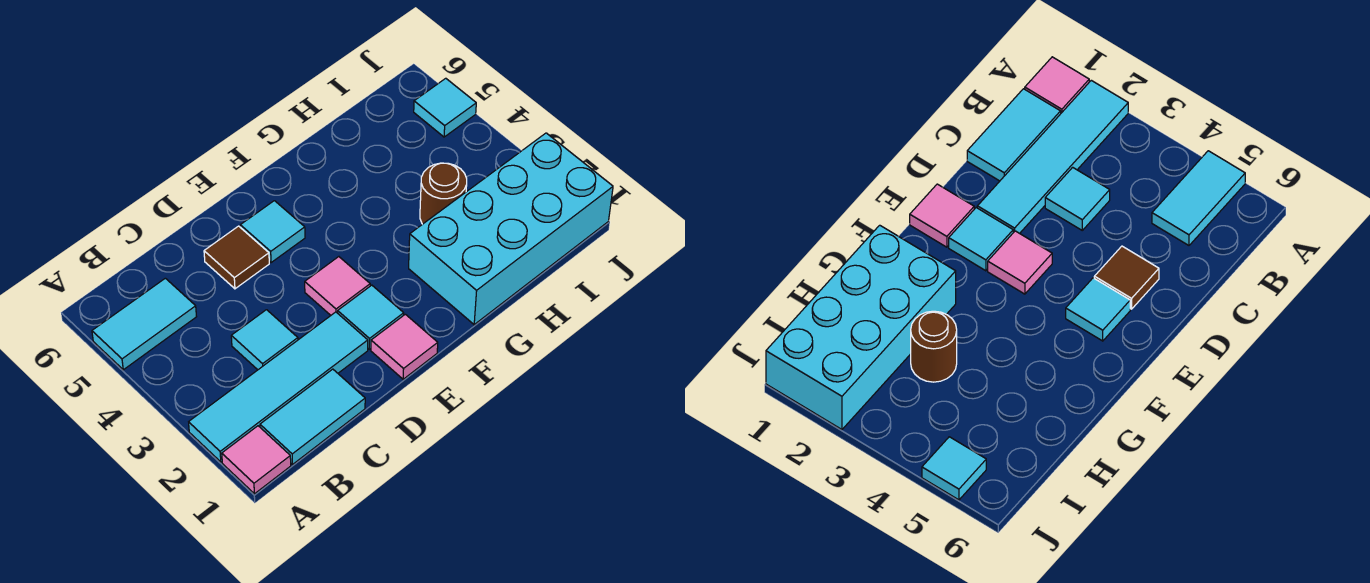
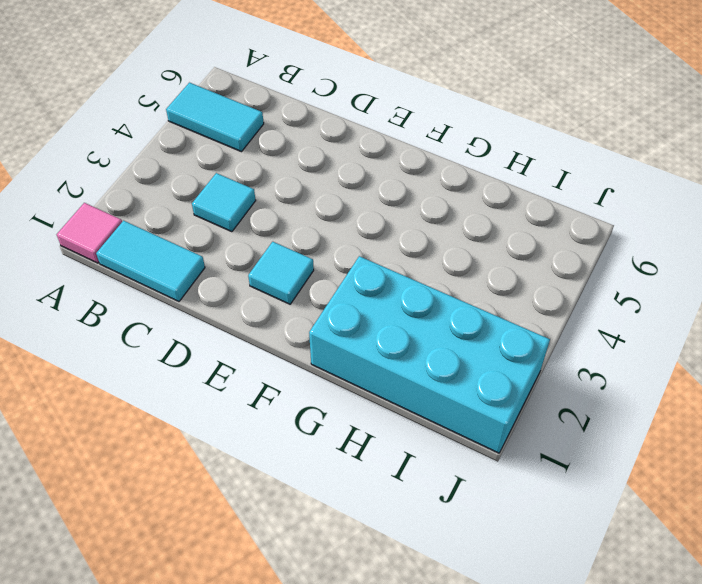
none -> cyan tile A2:D2 level 1
none -> brown tile D5 level 1
none -> pink tile E1 level 1

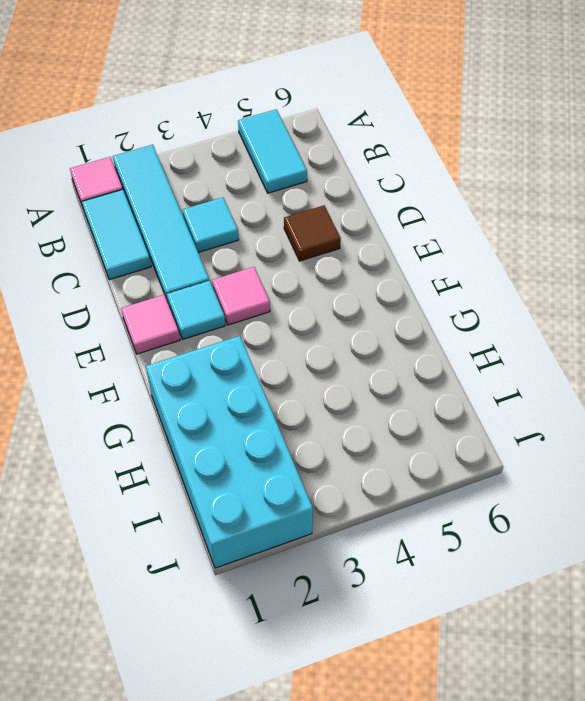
none -> cyan tile E5 level 1
none -> brown round brick H3 level 1
none -> cyan tile J5 level 1

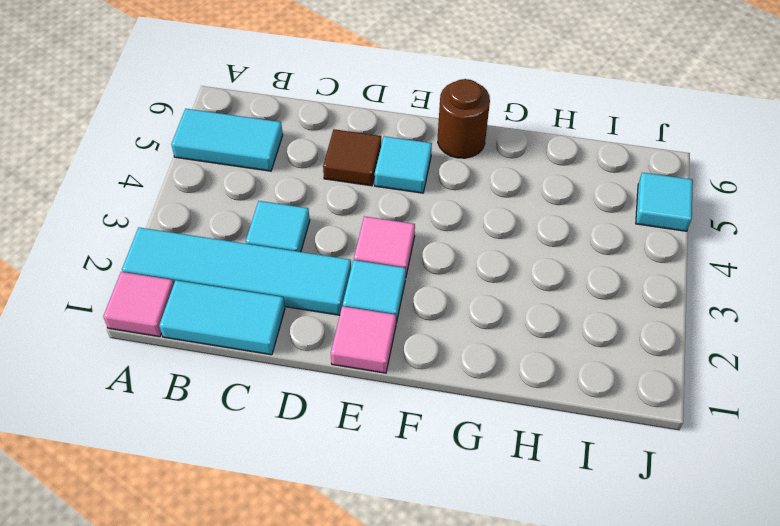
brown round brick F6 level 1 -> brown round brick H3 level 1
none -> cyan brick G1:J2 level 1

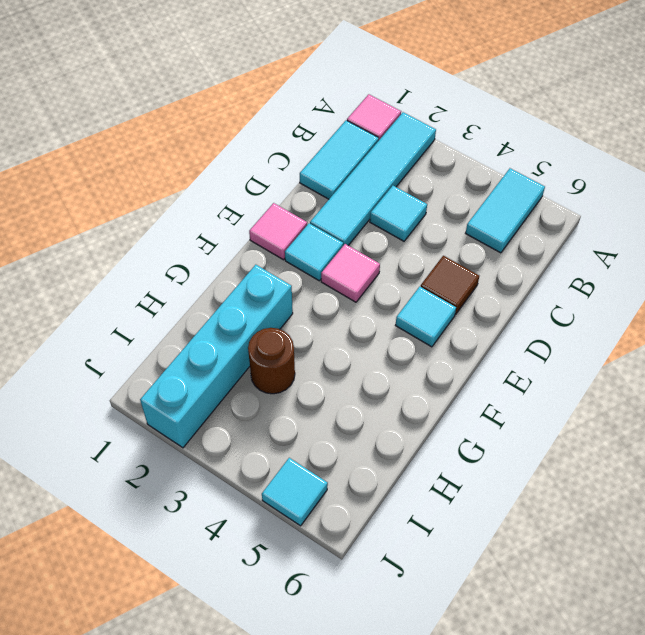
cyan brick G2:J2 level 1 -> cyan brick G1:J2 level 1

